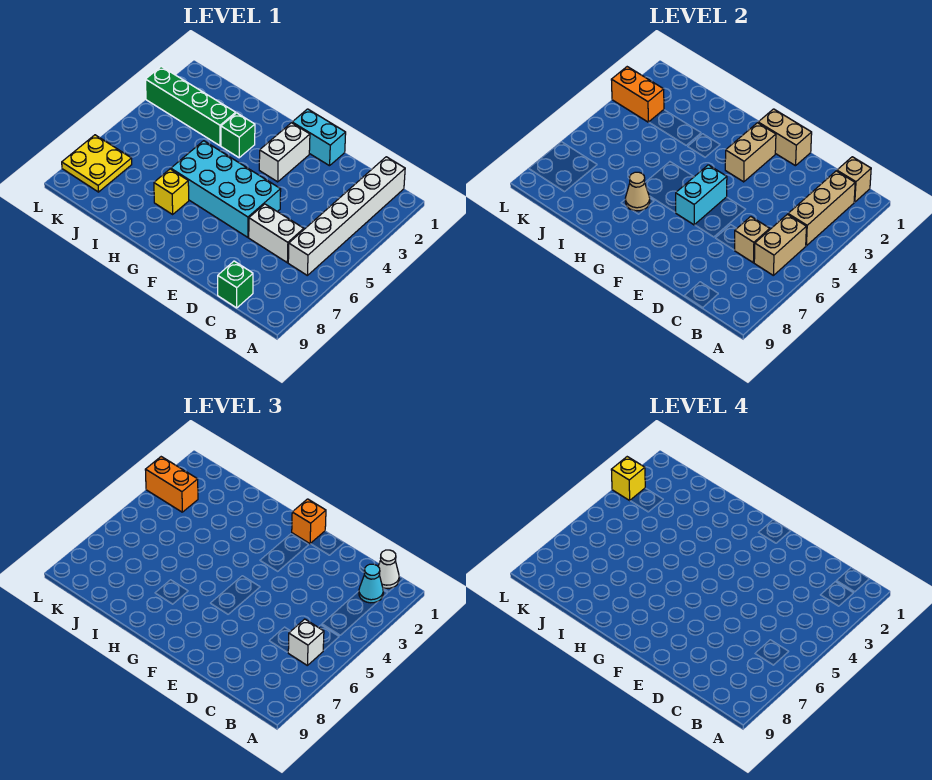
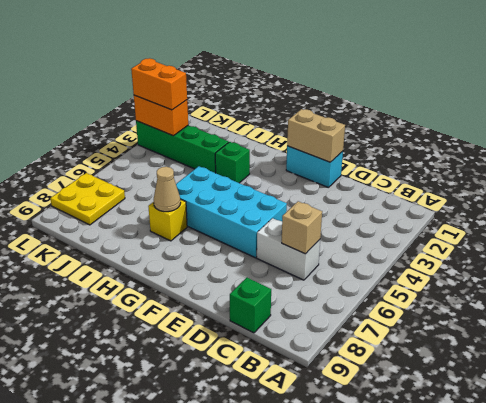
none -> white brick B1:B6 level 1
none -> white brick F2:F3 level 1
none -> tan brick B1 level 2

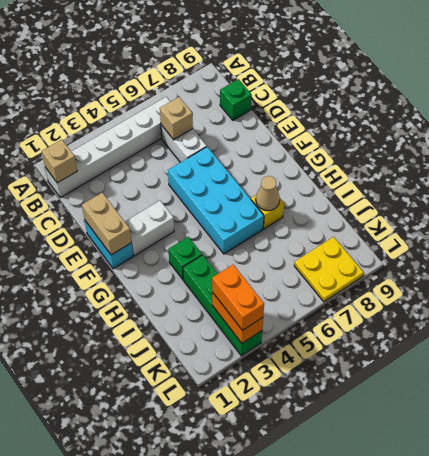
none -> tan brick B2:B4 level 2
none -> tan brick B5:B6 level 2
none -> tan brick F2:F3 level 2

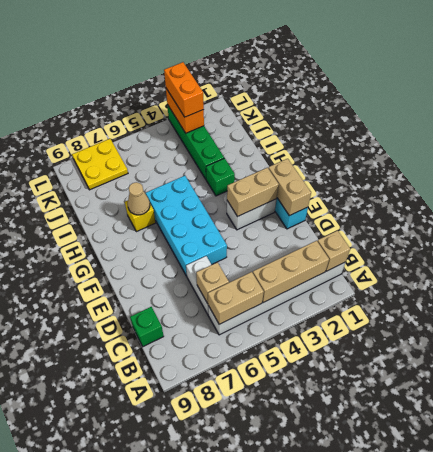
none -> cyan brick F5:F6 level 2
none -> white cone B1 level 3
none -> cyan cone B2 level 3

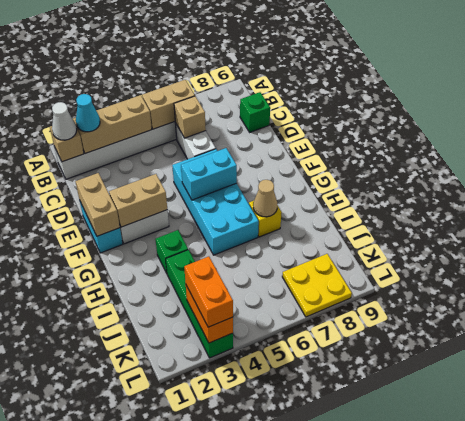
none -> white brick B6 level 3
none -> orange brick F1 level 3
none -> yellow brick L3 level 4

